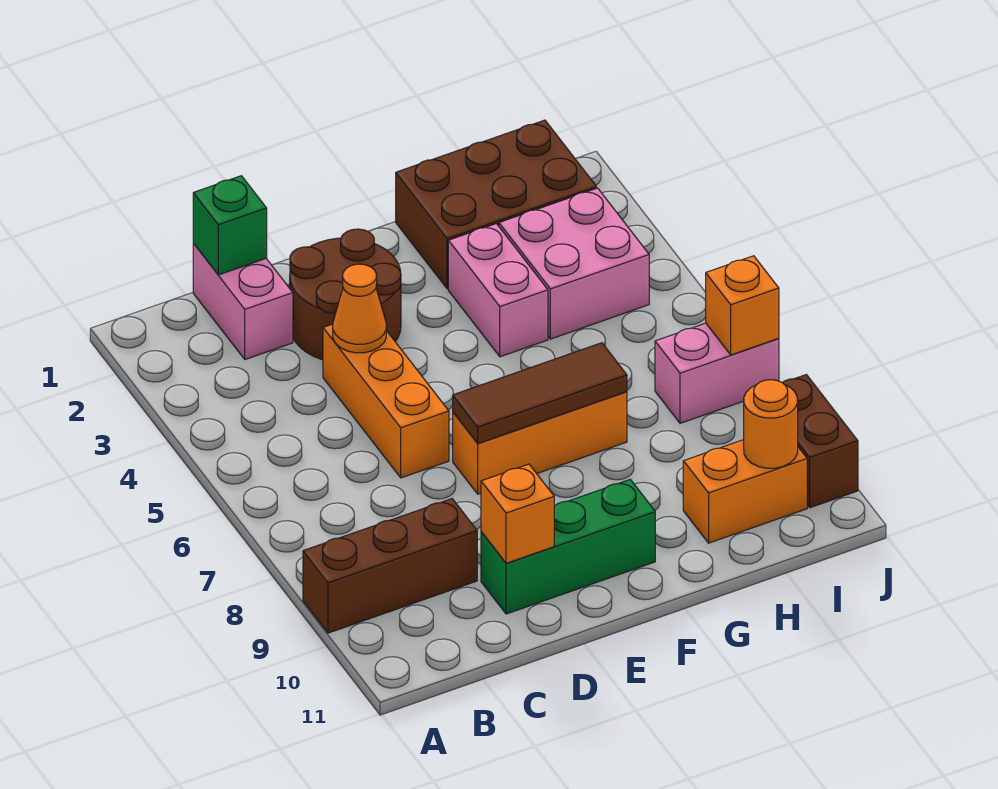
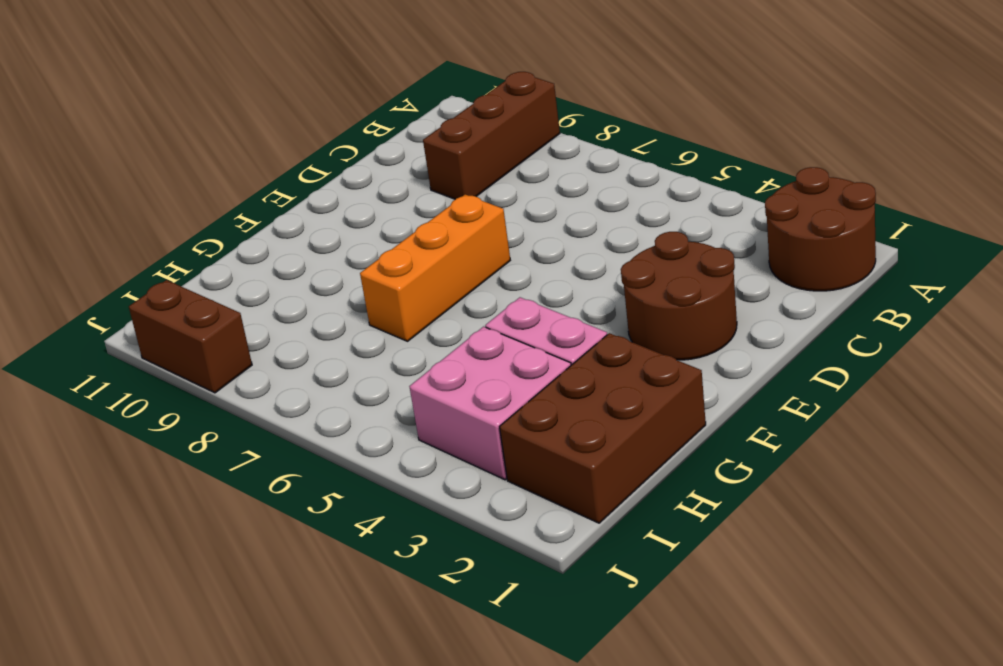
brown round brick A1:B2 level 1 -> none
none -> pink brick C1:C2 level 1
none -> orange brick D4:D6 level 1
none -> green brick D10:F10 level 1

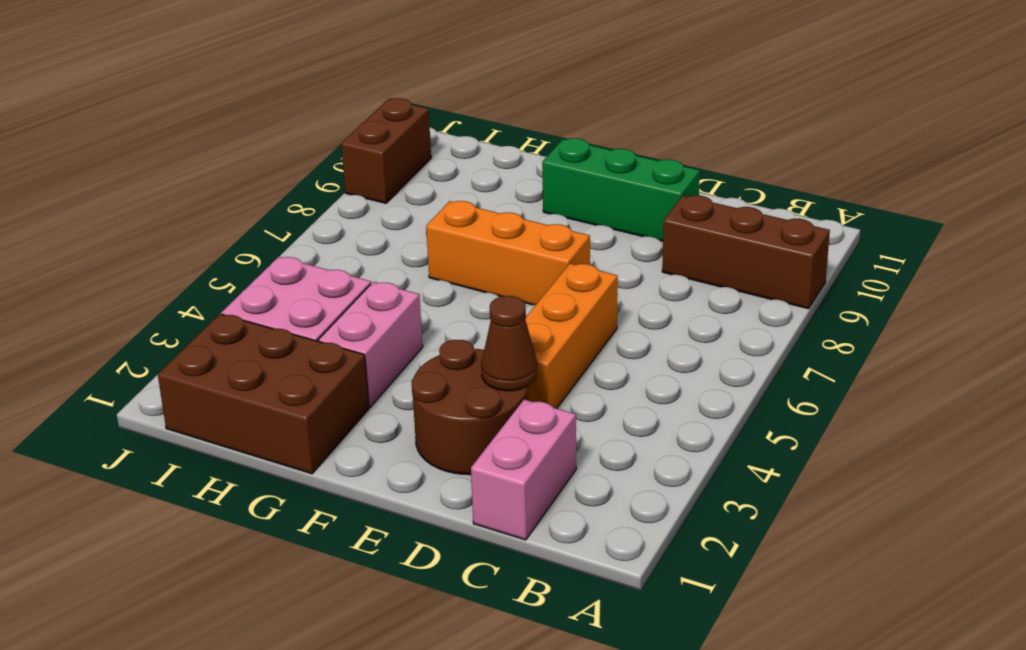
brown cone D3 level 2 -> none
none -> orange brick H10:I10 level 1
none -> pink brick I7:J7 level 1
none -> green brick C1 level 2

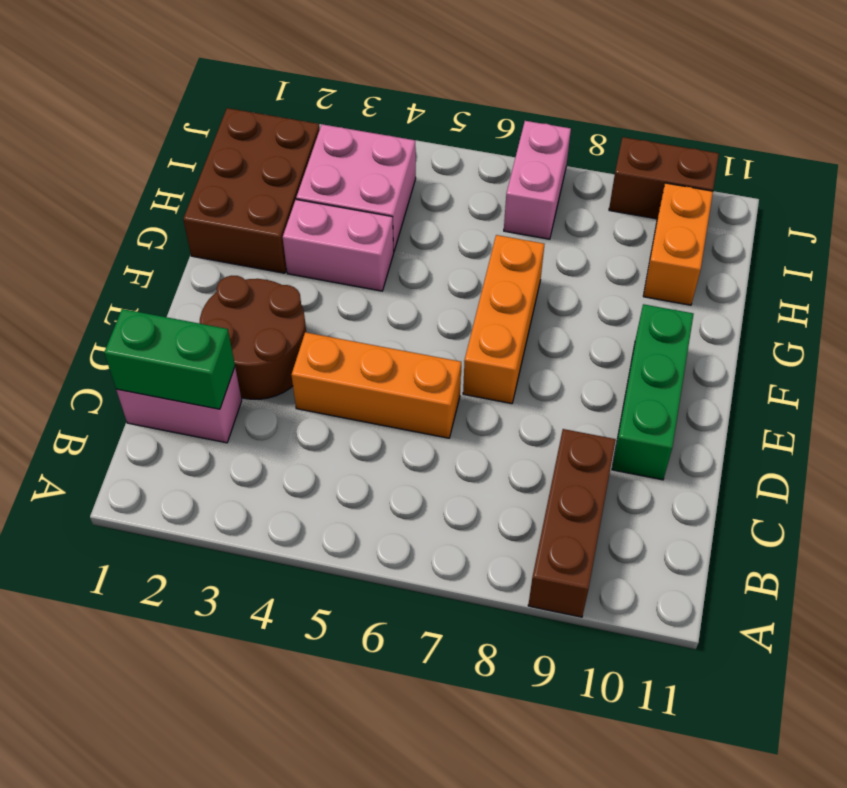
green brick C1:C2 level 2 -> green brick C1 level 2
none -> orange cone D4 level 2
none -> orange brick D10 level 2
none -> brown tile E7:G7 level 2

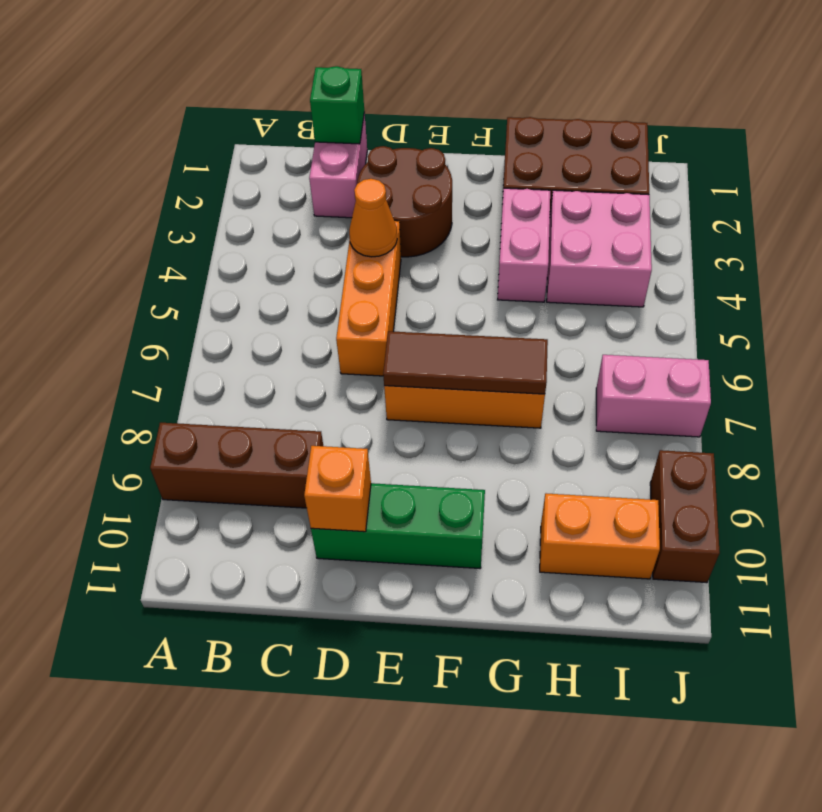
none -> orange round brick I10 level 2
none -> orange brick J7 level 2

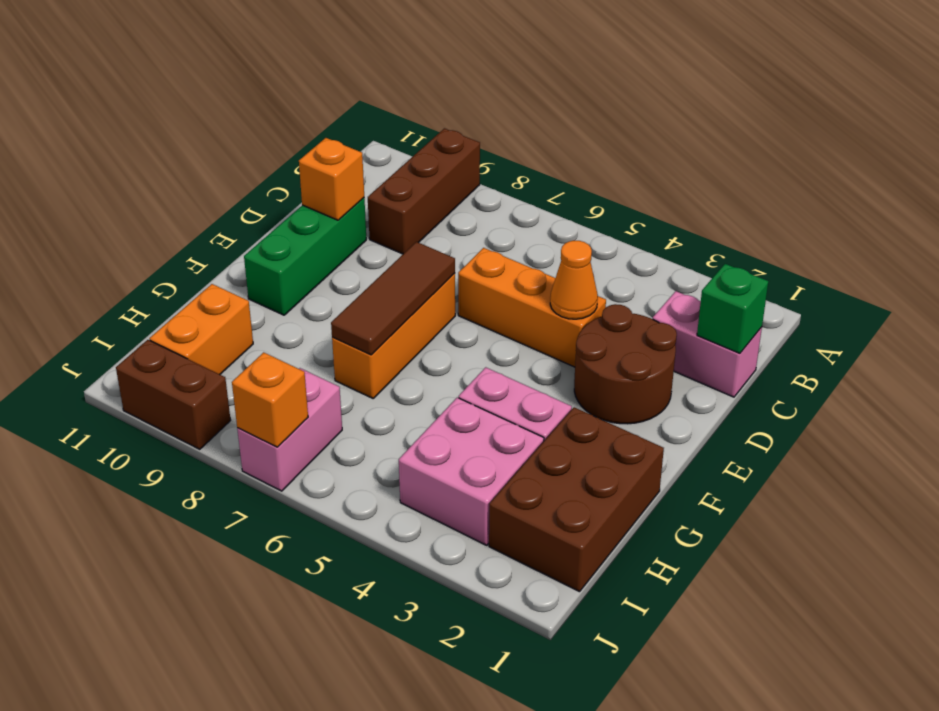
none -> orange round brick I10 level 2

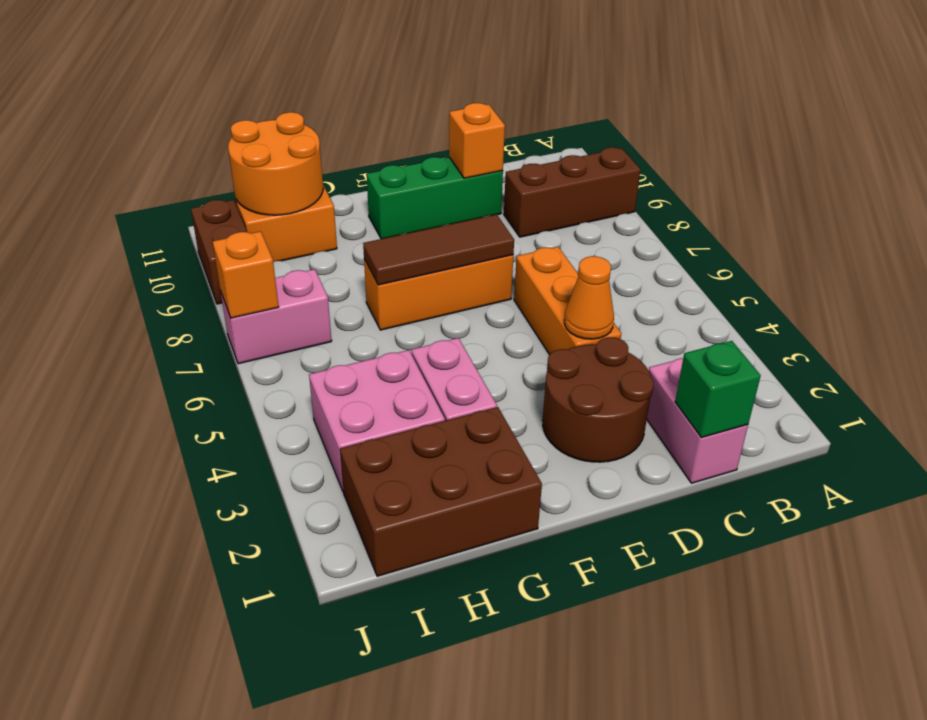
orange round brick H10:I11 level 2 -> orange round brick I10 level 2

